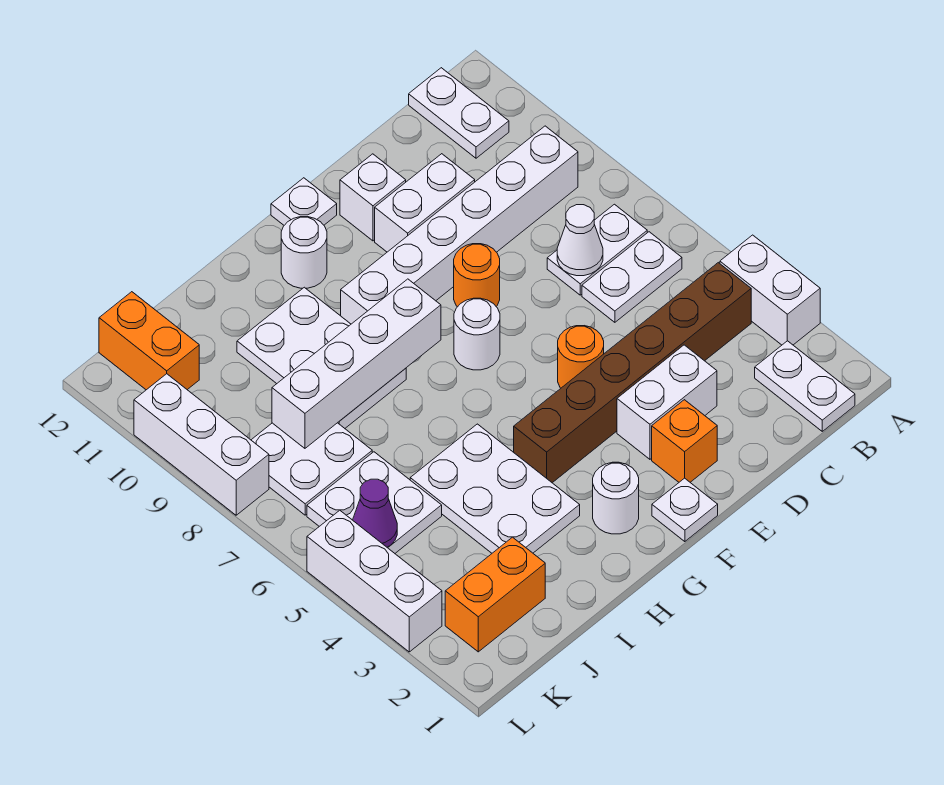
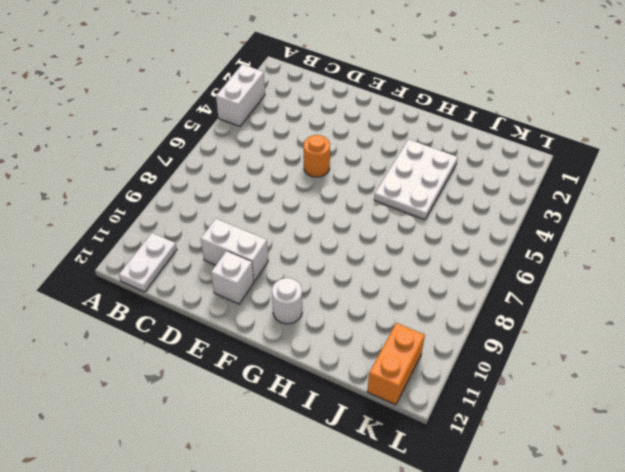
none -> white plate B1:B2 level 1
none -> brown brick B4:G4 level 1
none -> white plate B6:C6 level 1

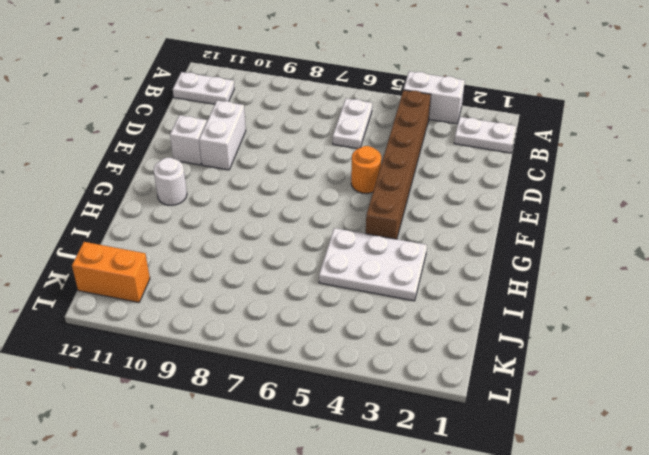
none -> white plate B7:C7 level 1
none -> white brick B9:G9 level 1
none -> white brick D3:E3 level 1

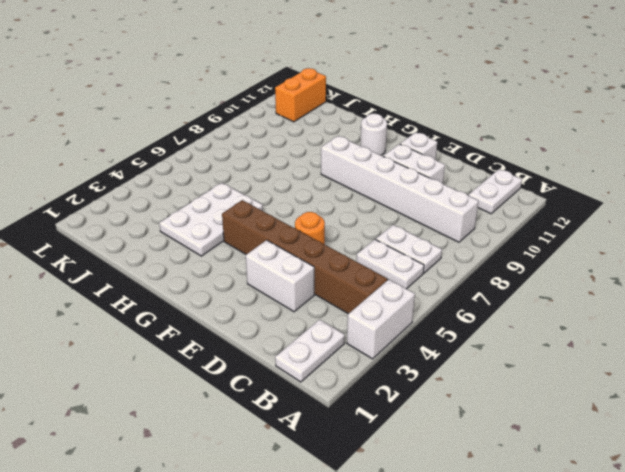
none -> orange brick E2 level 1
none -> orange round brick E8 level 1
none -> white plate F1 level 1

